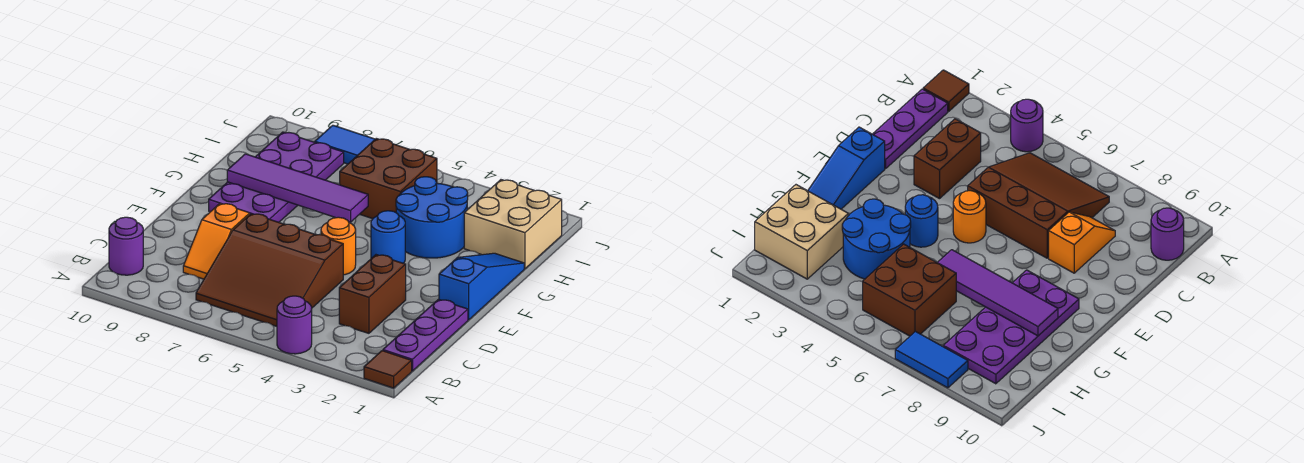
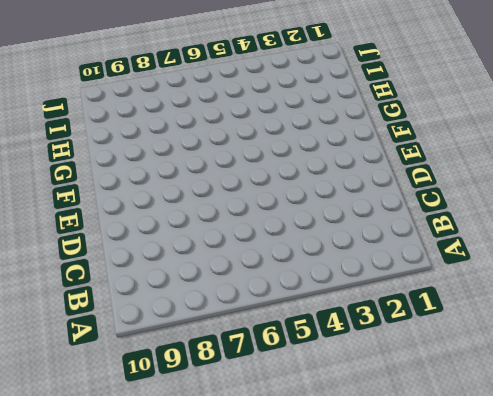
none -> brown tile A1 level 1
none -> purple round brick A4 level 1
none -> purple plate B1:D1 level 1

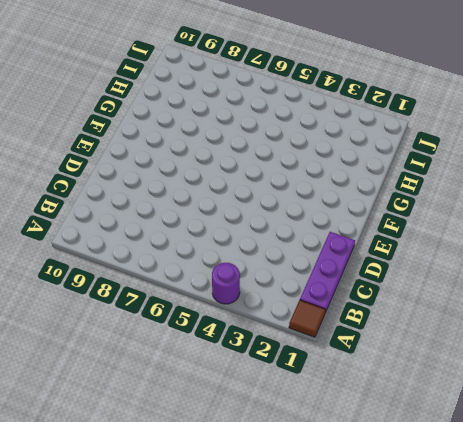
none -> brown slope B5:D7 level 1 top D
none -> purple round brick B10 level 1
none -> brown brick C3:D3 level 1

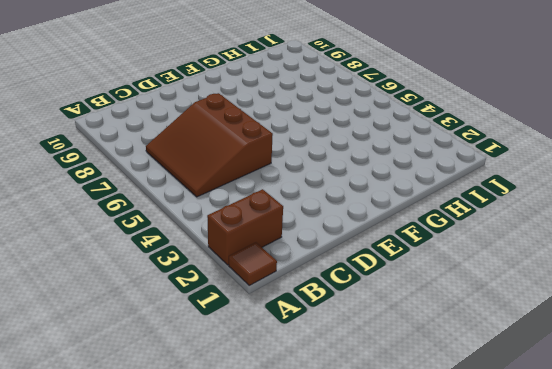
brown brick A2:B2 level 1 -> brown brick C3:D3 level 1
none -> purple round brick A4 level 1
none -> purple plate B1:D1 level 1
none -> purple round brick B10 level 1

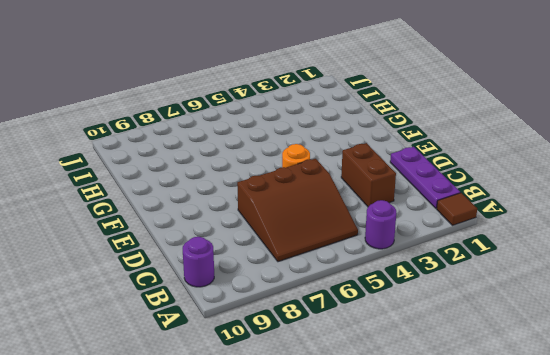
none -> orange slope C8:D8 level 1 top D
none -> blue slope E1:G1 level 1 top E
none -> blue round brick F4 level 1

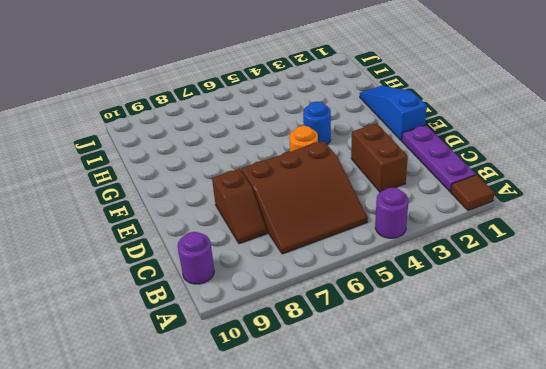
brown slope C8:D8 level 1 top D -> orange slope C8:D8 level 1 top D
none -> purple plate F8:I9 level 1
none -> blue round brick G3:H4 level 1
none -> tan brick H1:I2 level 1

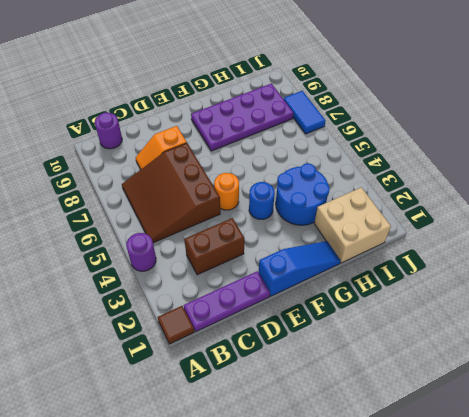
none -> brown brick H5:I6 level 1
none -> purple tile G6:G9 level 2

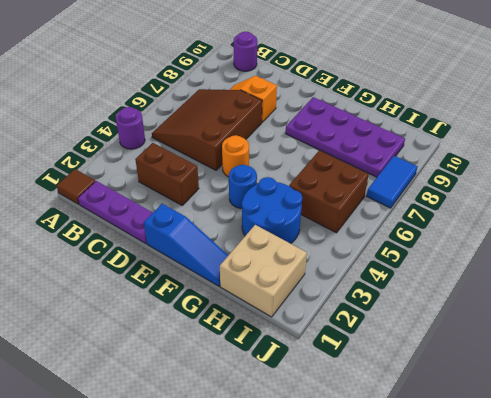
none -> purple tile G6:G9 level 2

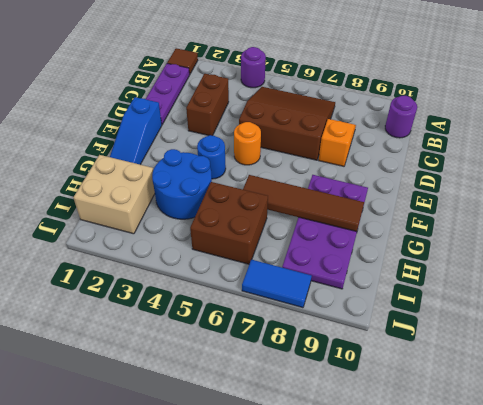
brown tile G6:G9 level 2 -> purple tile G6:G9 level 2

